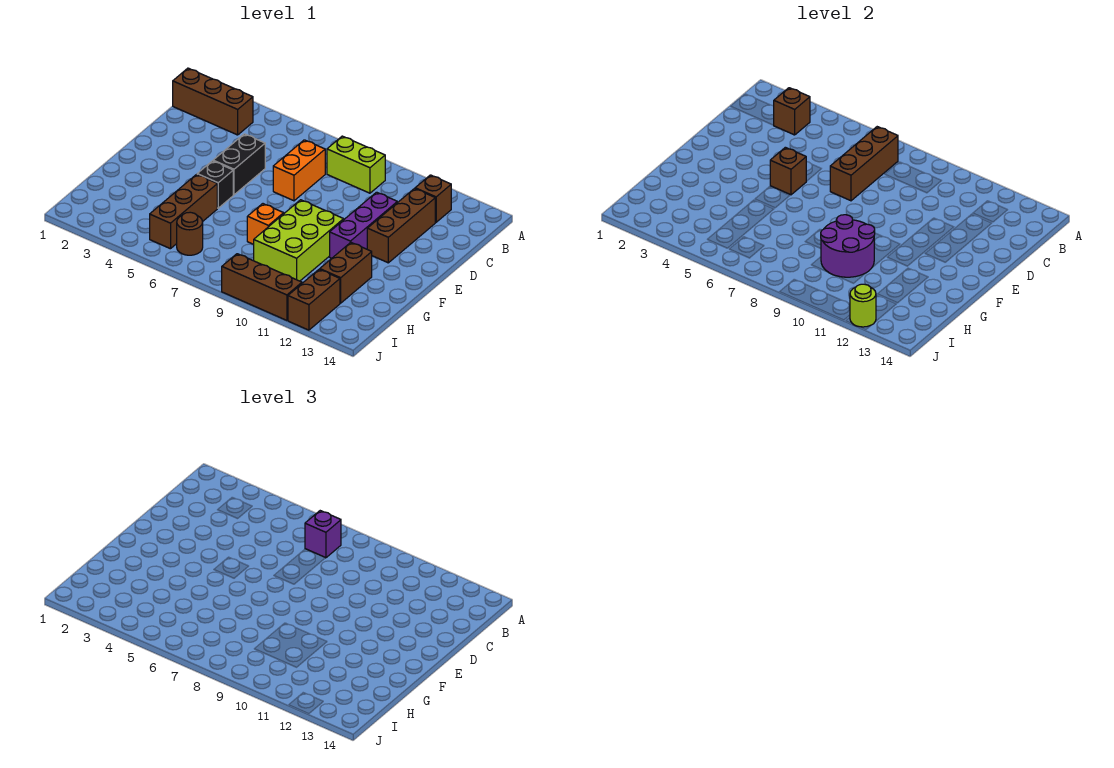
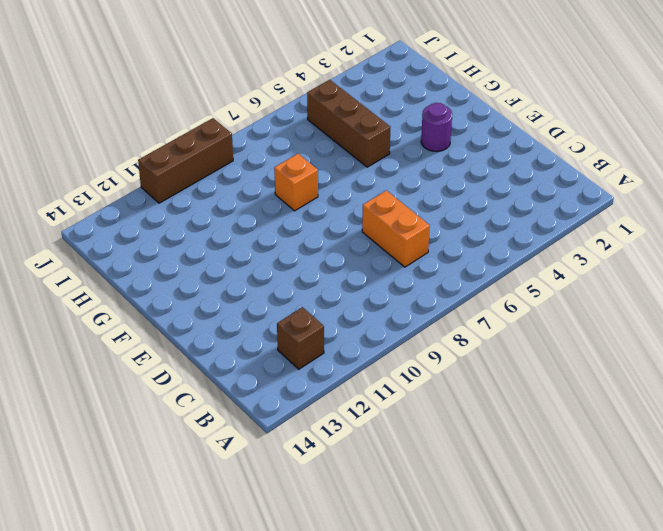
purple round brick F3 level 1 -> none
none -> brown brick B1:B3 level 1
none -> lime brick B8:B9 level 1
none -> brown brick C12:E12 level 1

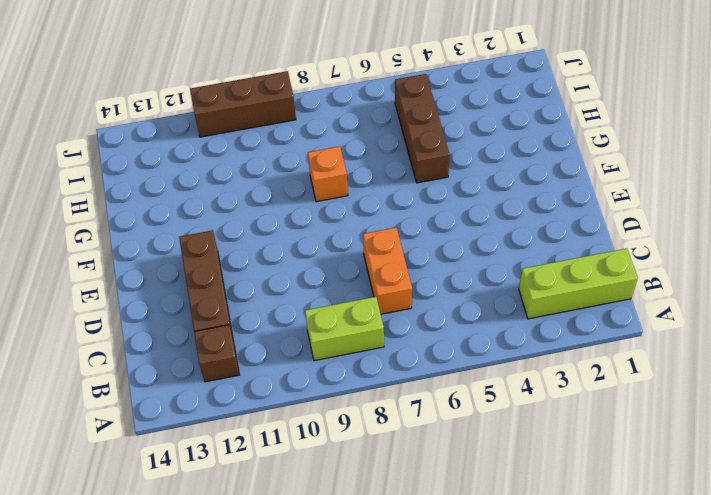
lime brick B1:B3 level 1 -> brown brick B1:B3 level 1
none -> black brick D5:E5 level 1
none -> purple brick D11:F11 level 1
none -> black brick F5 level 1

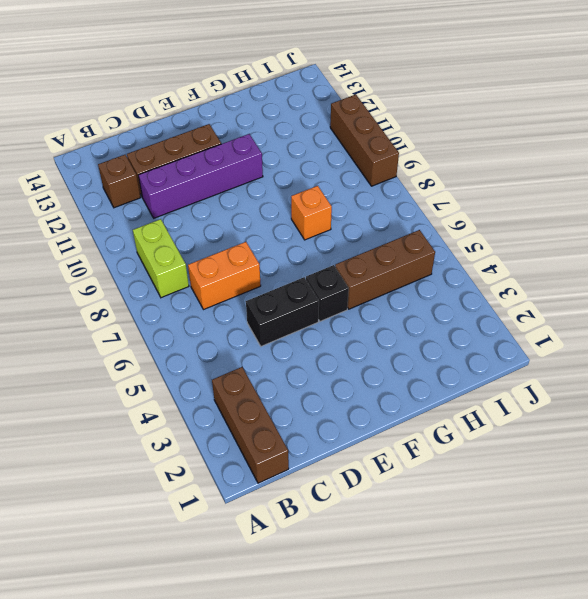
purple brick C11:F11 level 1 -> purple brick D11:F11 level 1
none -> lime brick F9:H10 level 1
none -> brown brick G12:H12 level 1
none -> brown round brick I6 level 1

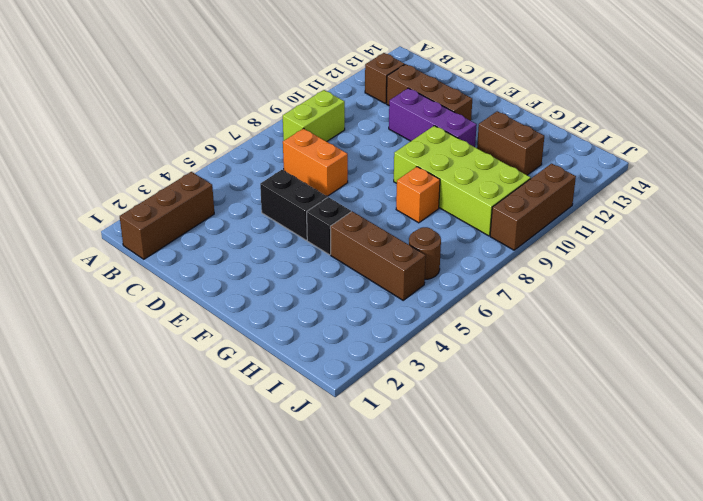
lime brick F9:I10 level 1 -> lime brick F9:H10 level 1
none -> brown brick I12:J12 level 1
none -> brown brick B3 level 2
none -> brown brick B7:D7 level 2

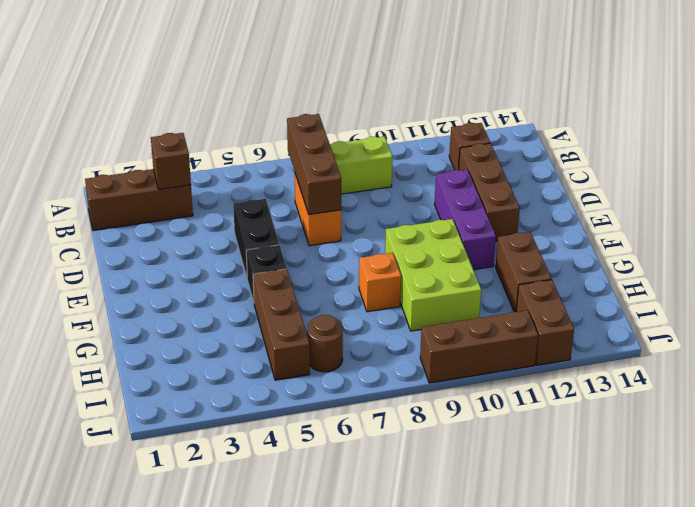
none -> brown brick E5 level 2
none -> purple round brick G9:H10 level 2
none -> lime round brick J12 level 2

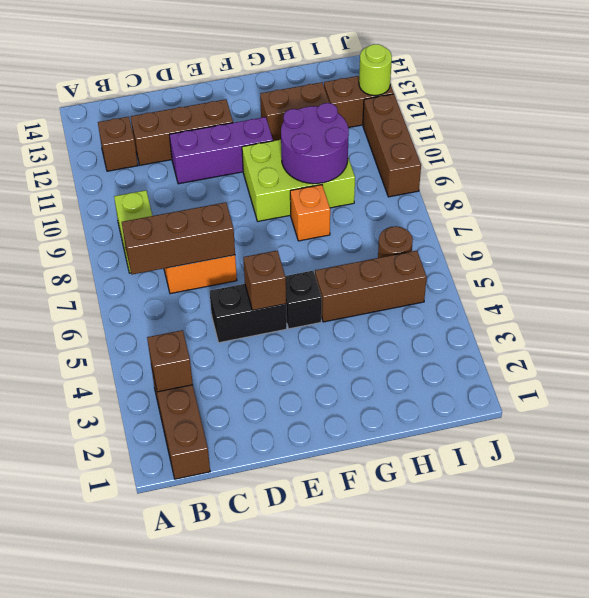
none -> purple brick B7 level 3

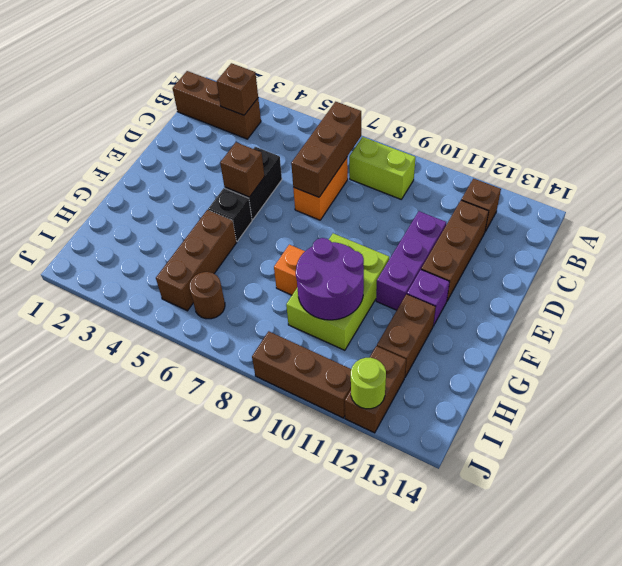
purple brick F12 level 1 -> purple brick B7 level 3

